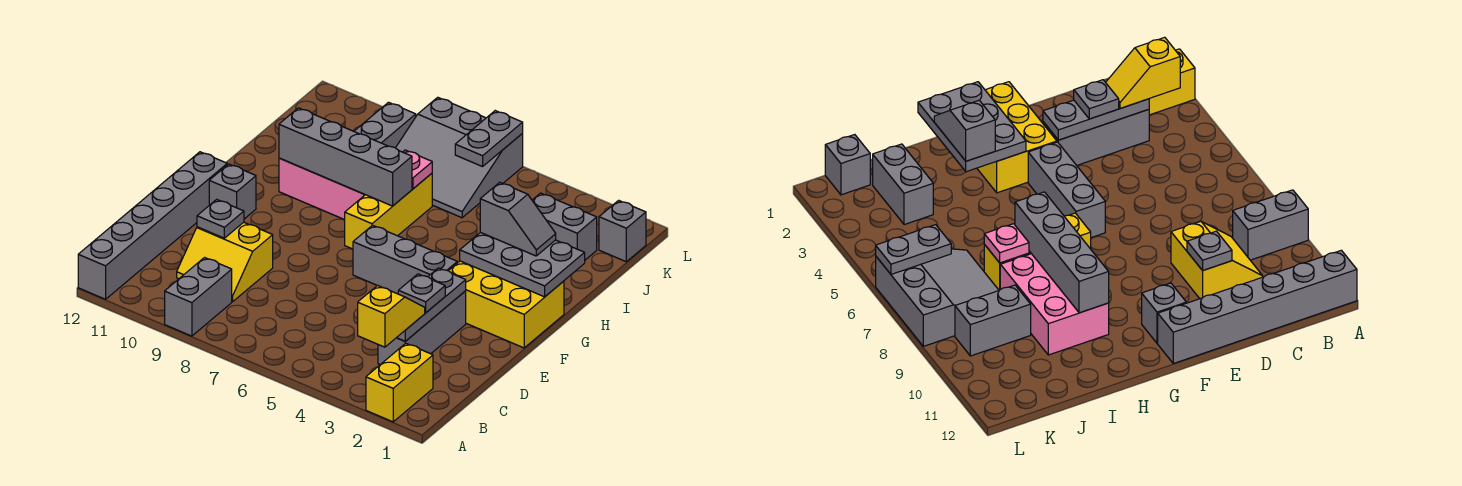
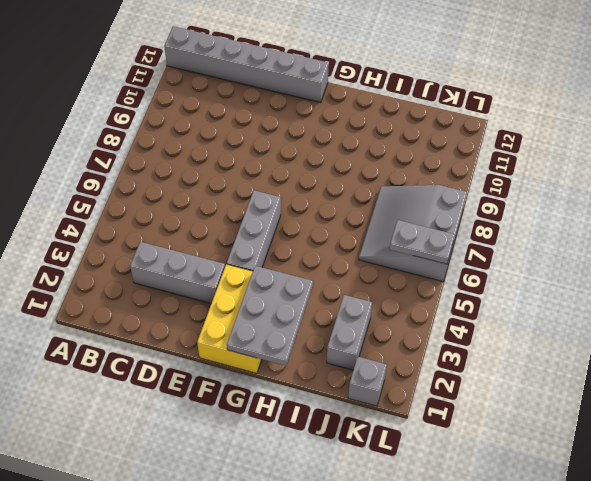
none -> yellow brick A2:B2 level 1
none -> grey brick A9:B9 level 1
none -> yellow slope C9:D10 level 1 top D

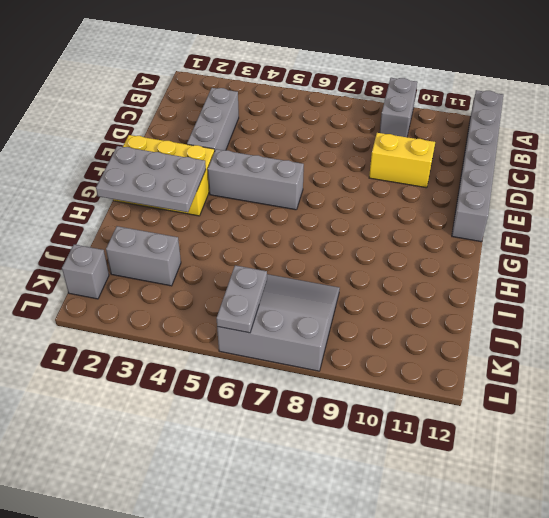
none -> yellow brick A2:B2 level 1
none -> grey brick F11 level 1
none -> yellow brick G7:I7 level 1

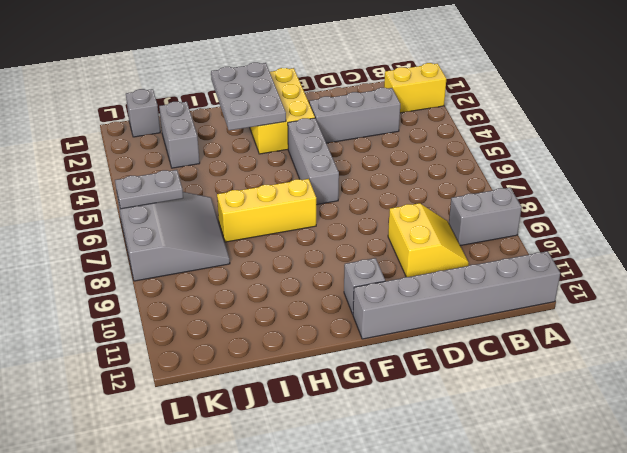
none -> pink brick H8:I10 level 1
none -> grey brick J9:K9 level 1
none -> grey plate C3:E3 level 2

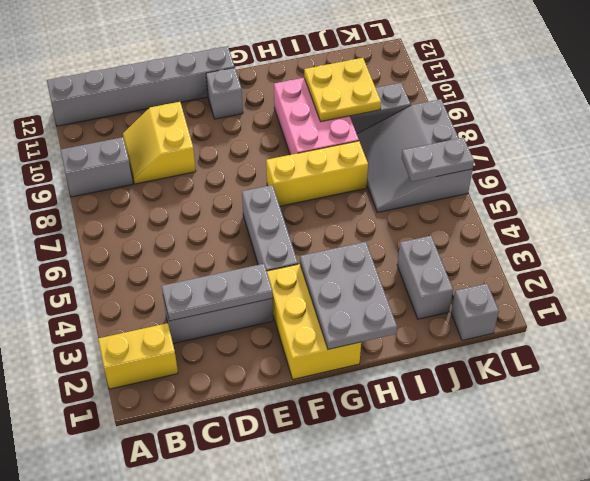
yellow plate I9:J10 level 2 -> none
none -> grey plate D10 level 2
none -> grey brick H7:H10 level 2
none -> pink plate I7 level 2

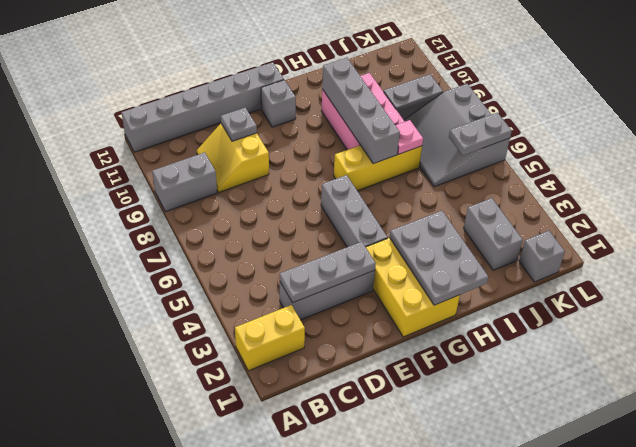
none -> yellow slope B3:C3 level 3 top B
none -> grey plate D3 level 3
none -> grey slope H2:H3 level 3 top 3

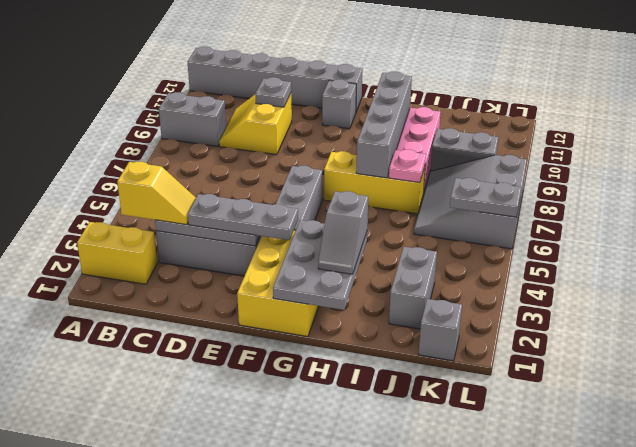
grey plate D3:F3 level 3 -> grey plate D3 level 3

